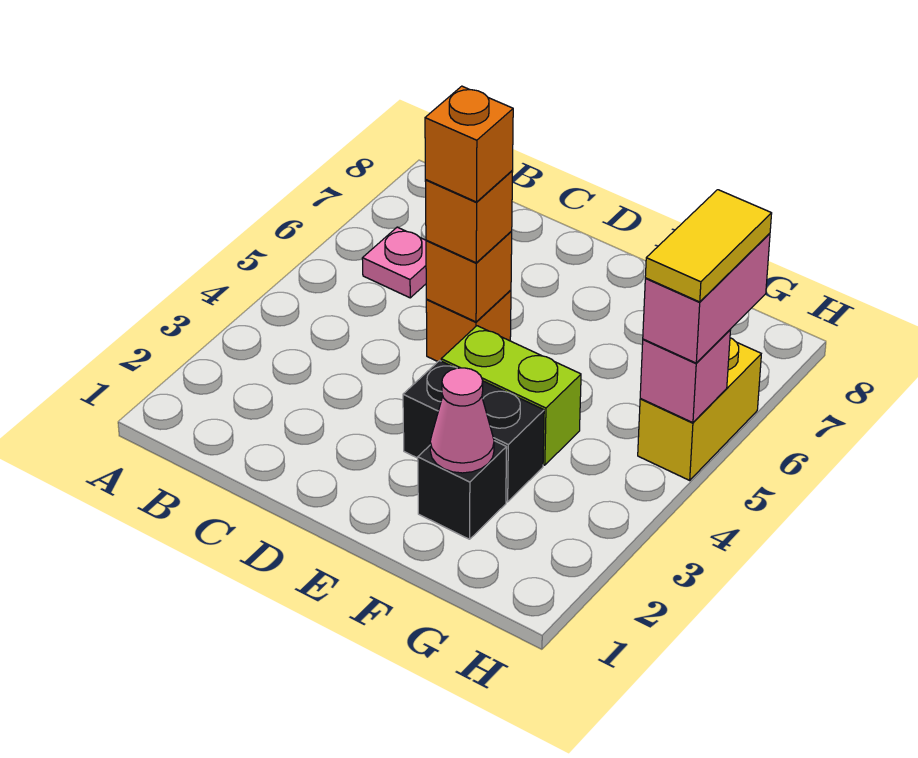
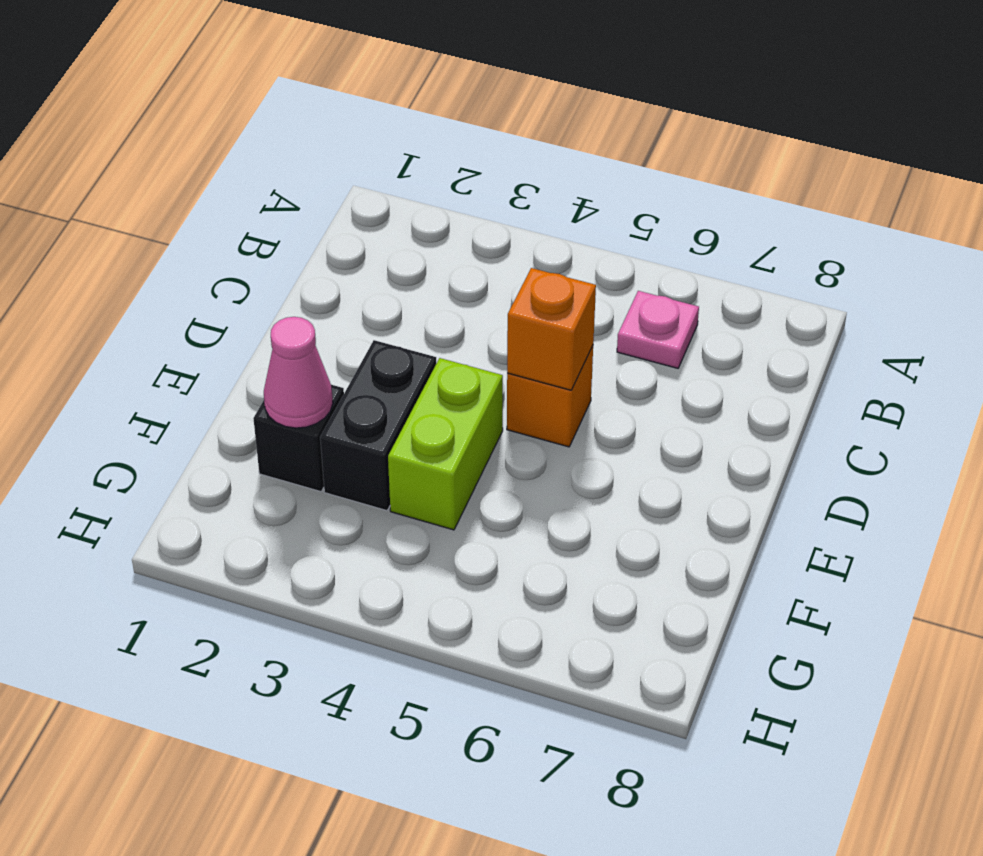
none -> yellow brick H5:H6 level 1
none -> pink brick H5 level 2
none -> orange brick D5 level 3

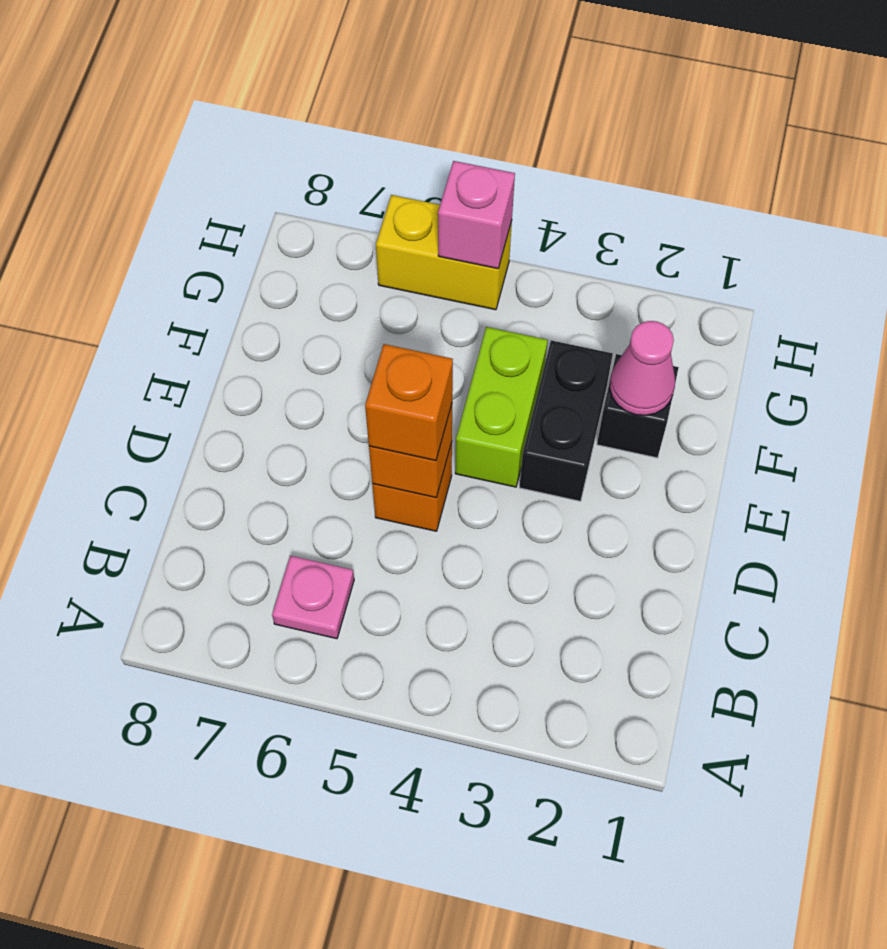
none -> pink brick H5:H6 level 3
none -> orange brick D5 level 4
none -> yellow tile H5:H6 level 4

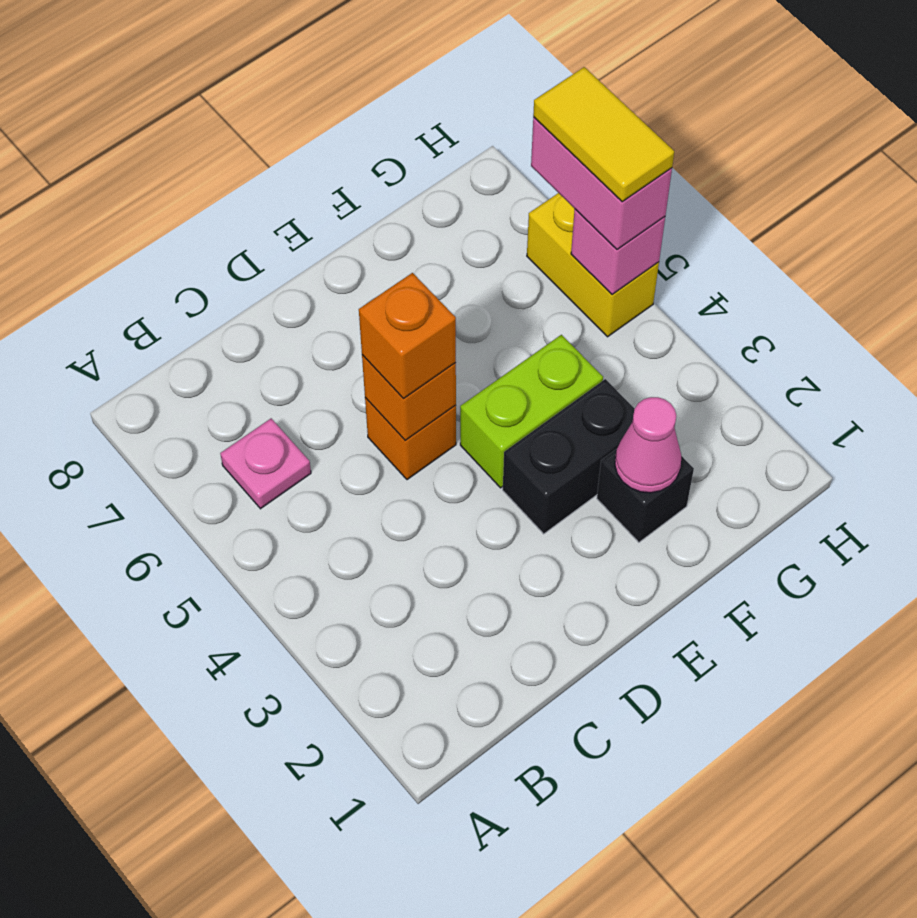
none -> orange brick D5 level 4

